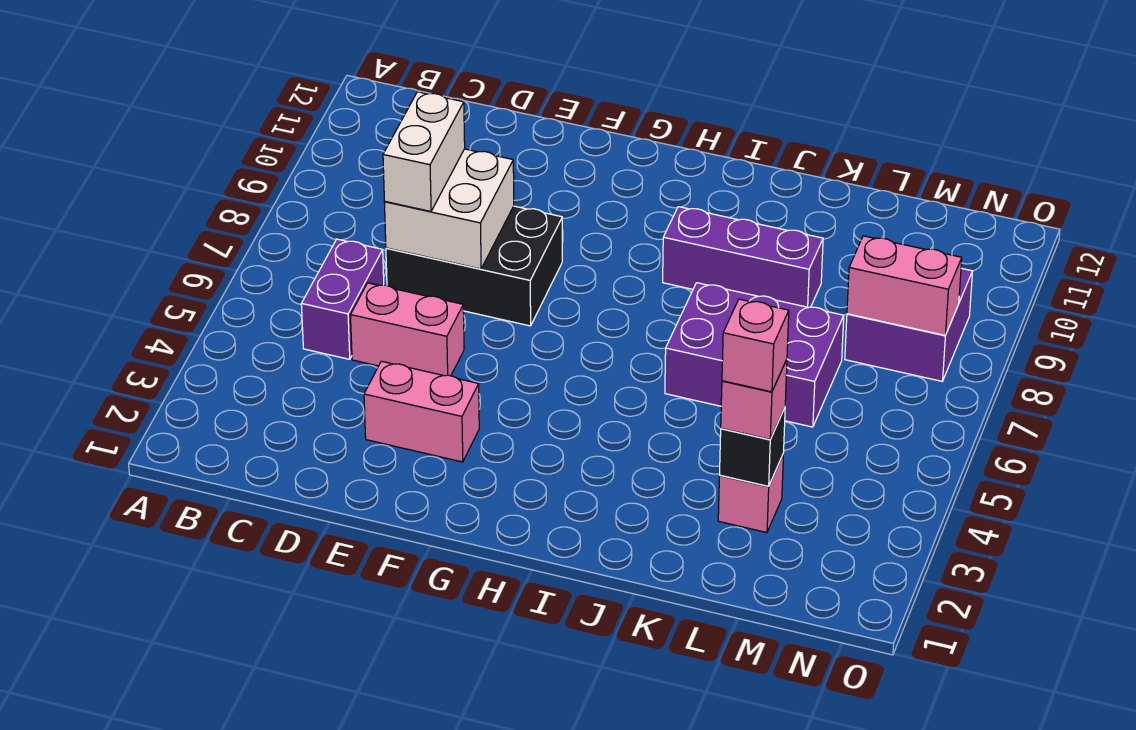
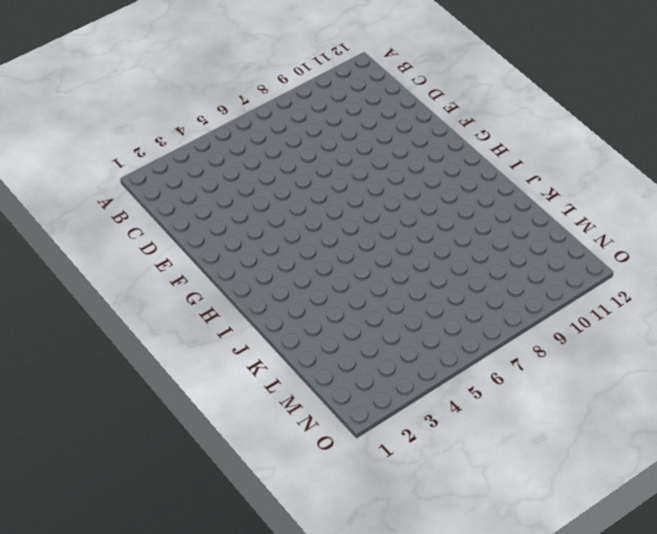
none -> purple brick C5:C6 level 1
none -> pink brick D5:E5 level 1
none -> black brick D7:F8 level 1

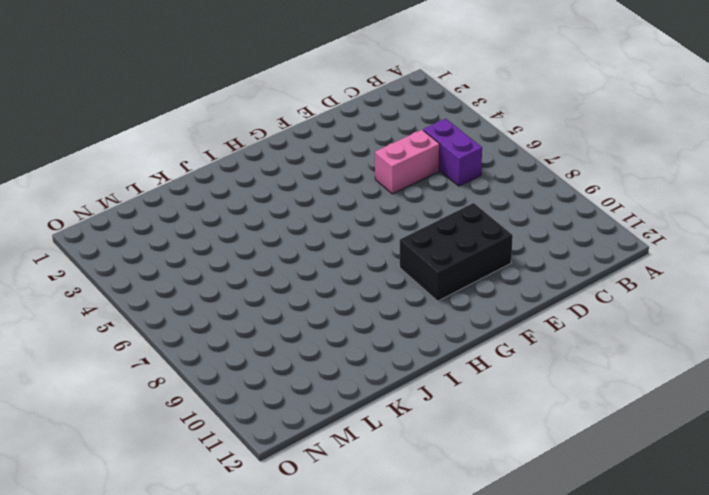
black brick E9:G10 level 1 -> black brick D7:F8 level 1
none -> pink brick E3:F3 level 1
none -> purple brick I9:K9 level 1
none -> purple brick J6:L7 level 1

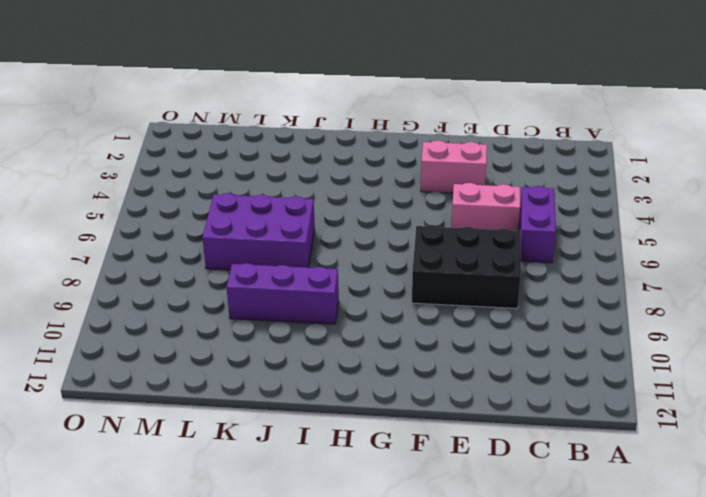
none -> pink brick L3 level 1
none -> purple brick M8:N9 level 1
none -> white brick D7:E8 level 2

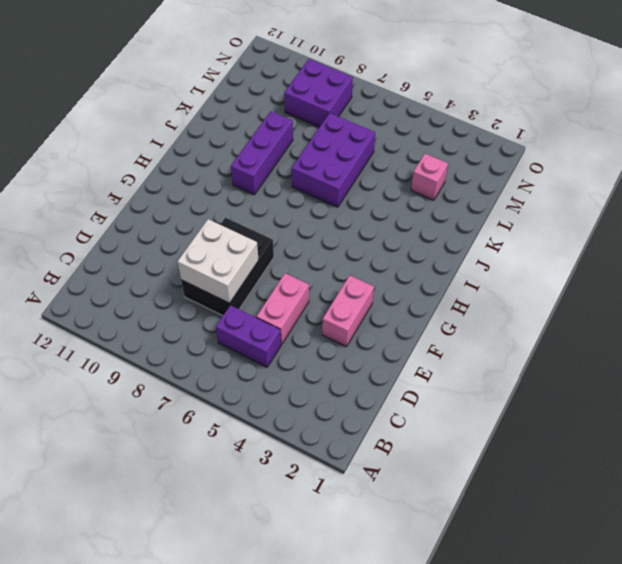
none -> black brick L3 level 2
none -> pink brick M8:N8 level 2
none -> white brick D7:D8 level 3

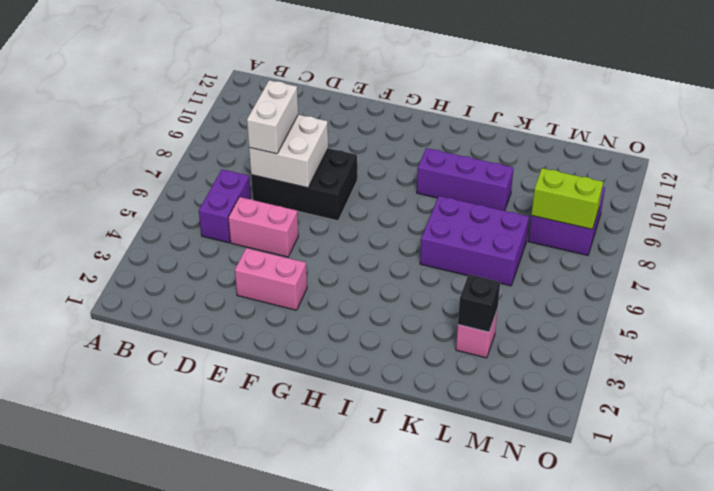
lime brick M8:N8 level 2 -> pink brick M8:N8 level 2
none -> pink brick L3 level 3
none -> pink brick L3 level 4

